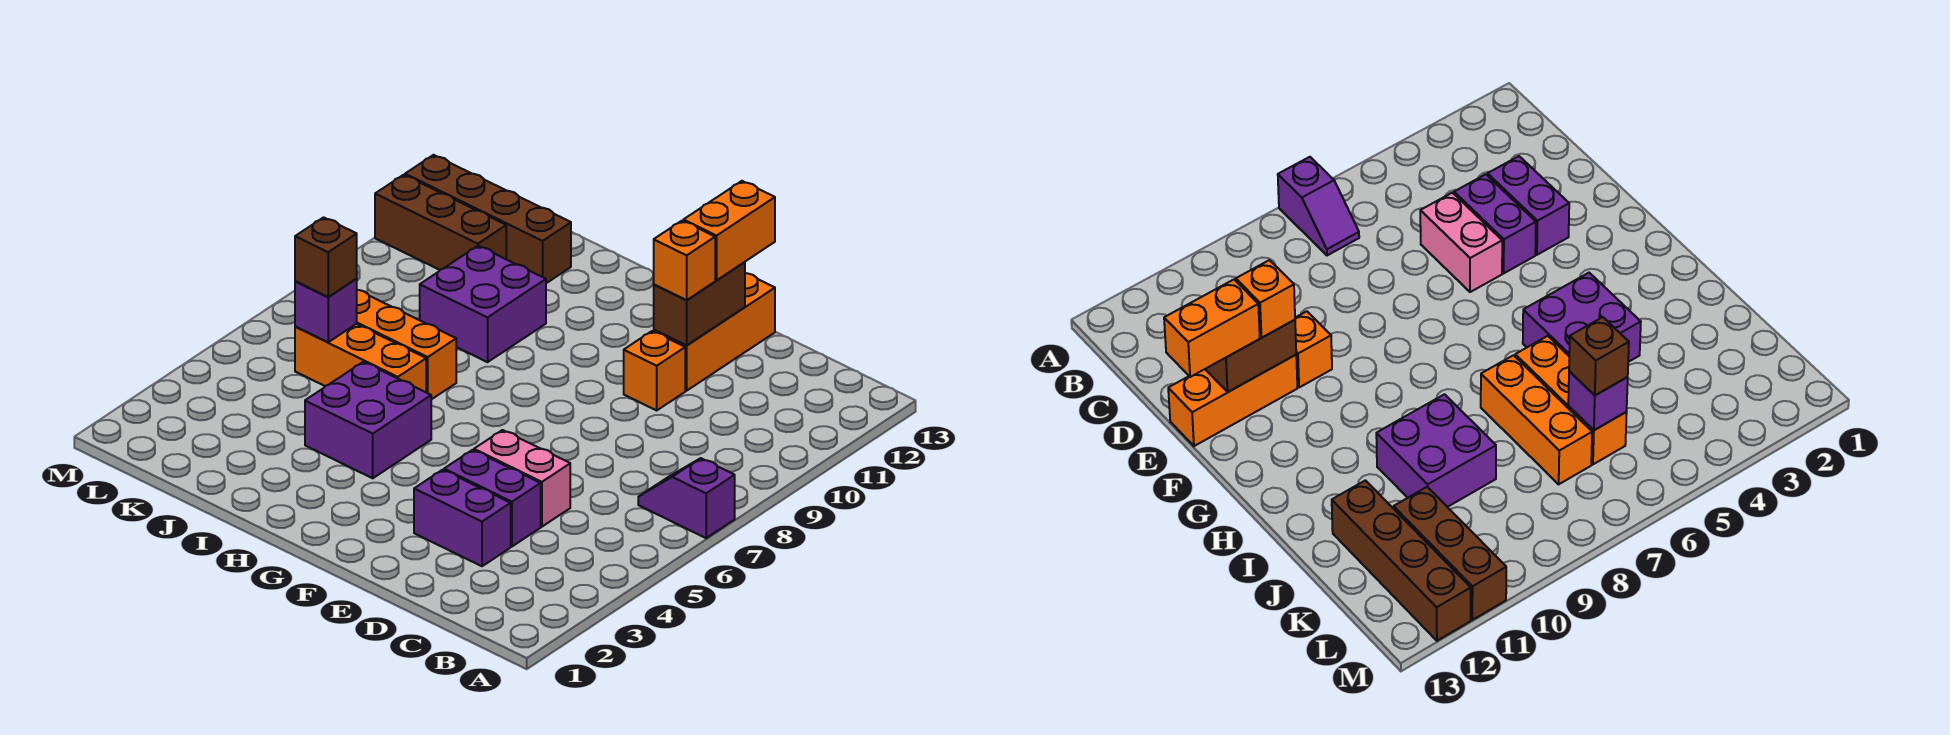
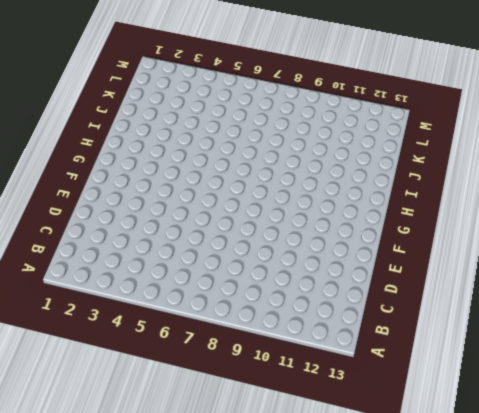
none -> purple slope A7:B7 level 1 top A
none -> purple brick D3:E3 level 1
none -> purple brick D4:E4 level 1

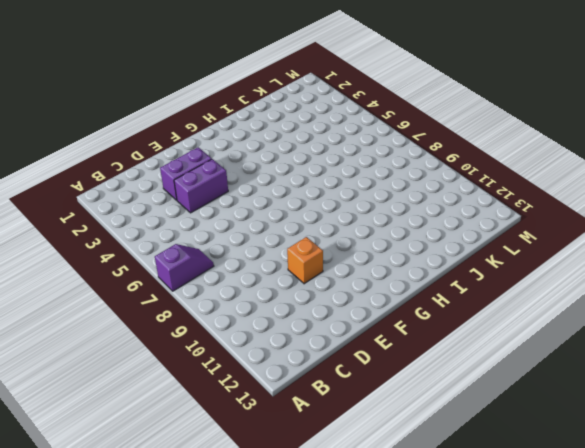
none -> pink brick D5:E5 level 1
none -> orange brick E11:E13 level 1
none -> purple brick H4:I5 level 1

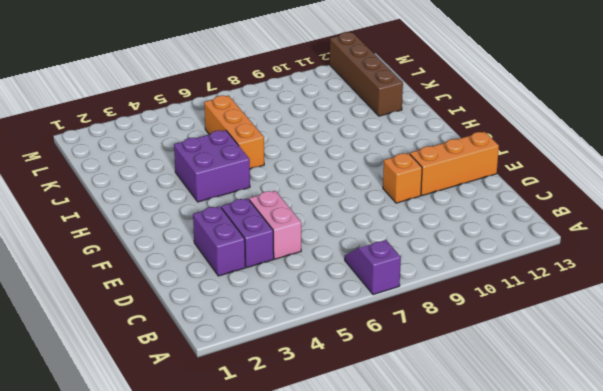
none -> orange brick I7:K7 level 1
none -> purple brick I9:J10 level 1
none -> brown brick K11:M11 level 1

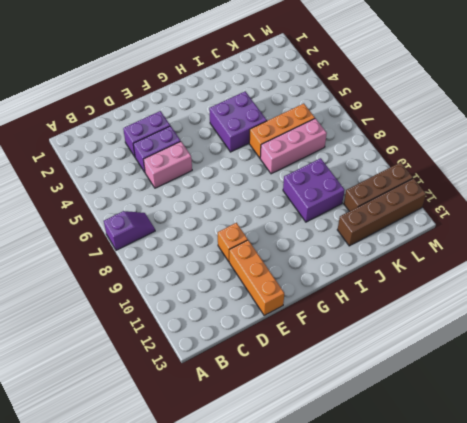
pink brick I7:K7 level 1 -> orange brick I7:K7 level 1
none -> brown brick E11:E12 level 2
none -> purple brick K6 level 2
none -> orange brick E11 level 3

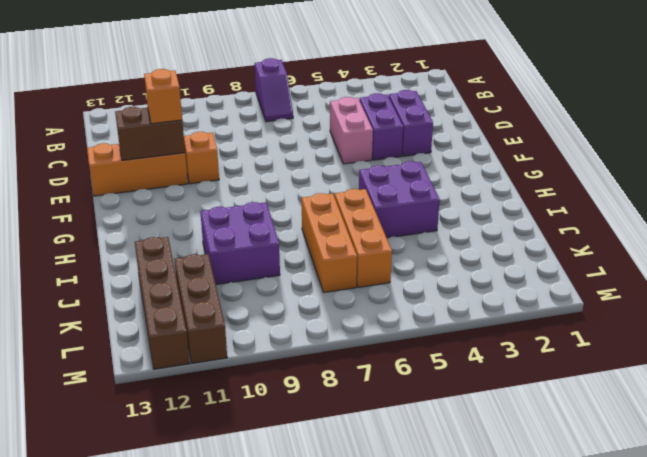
none -> purple brick K6 level 2
none -> orange brick E12:E13 level 3
none -> brown brick K6 level 3

